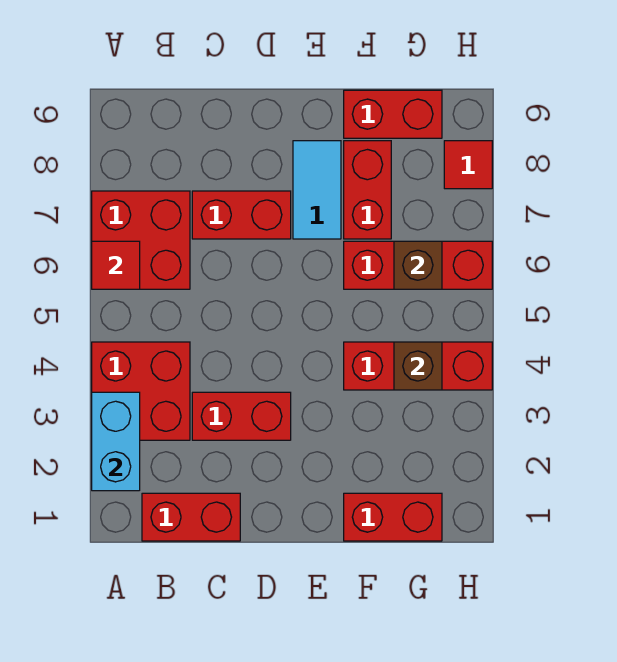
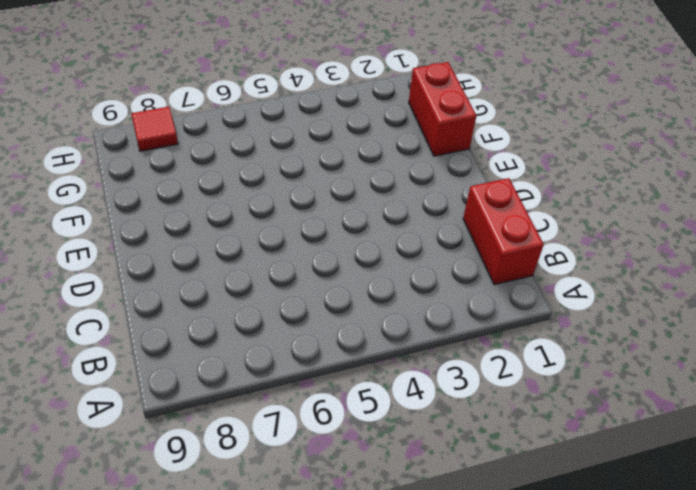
none -> red brick A3:B4 level 1
none -> red brick A6:B7 level 1
none -> red brick C3:D3 level 1

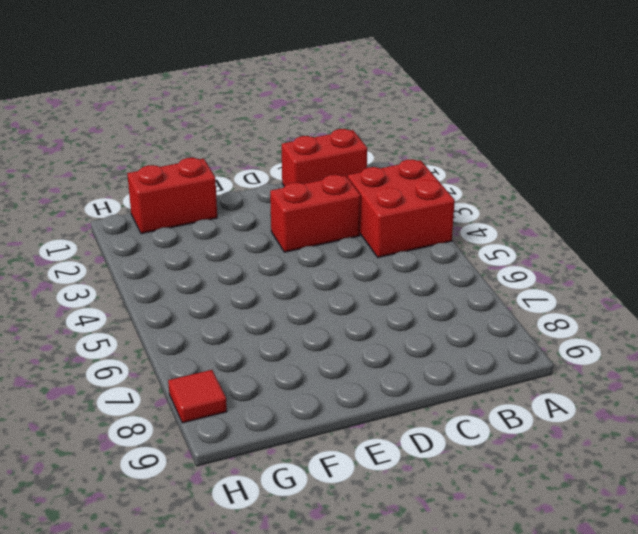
none -> red brick A6:B7 level 1
none -> red brick C7:D7 level 1
none -> cyan tile E7:E8 level 1

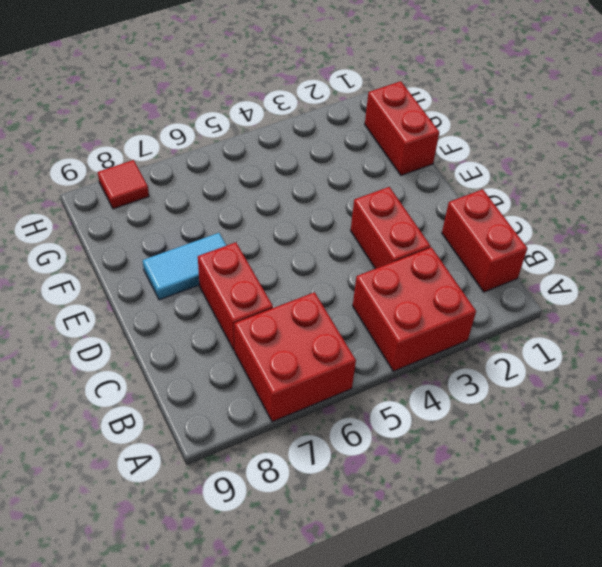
none -> red brick F4:H4 level 1
none -> red brick F6:H6 level 1
none -> red brick F7:F8 level 1

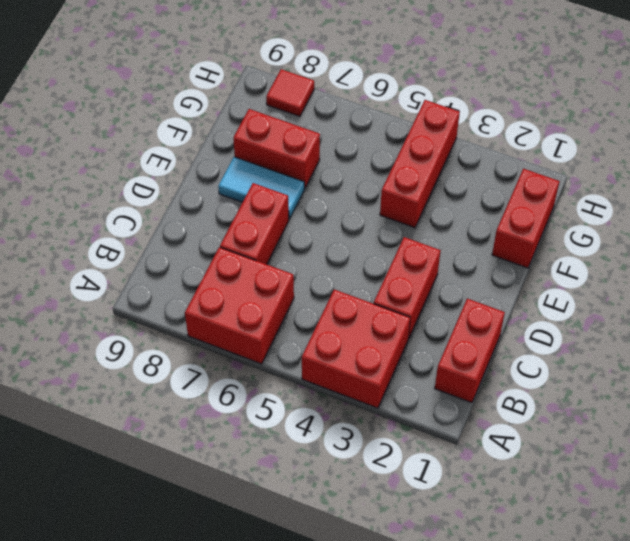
none -> red brick F6:H6 level 1
none -> red brick F9:G9 level 1
none -> cyan brick A2:A3 level 2

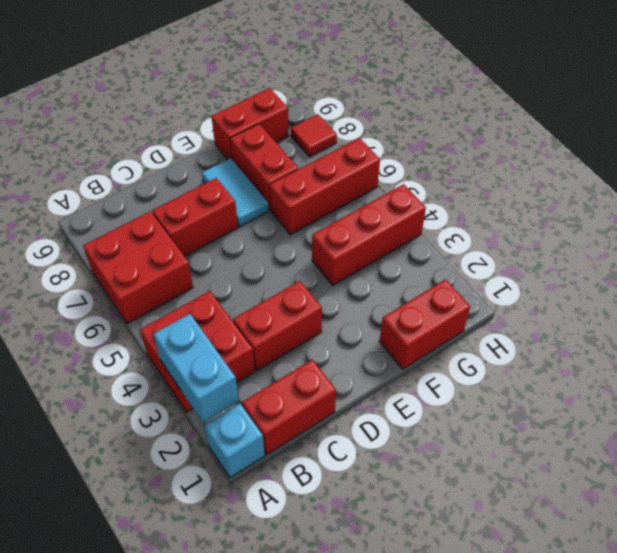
cyan brick A1 level 1 -> none
none -> red tile A6 level 2
none -> brown brick G4 level 2
none -> brown brick G6 level 2

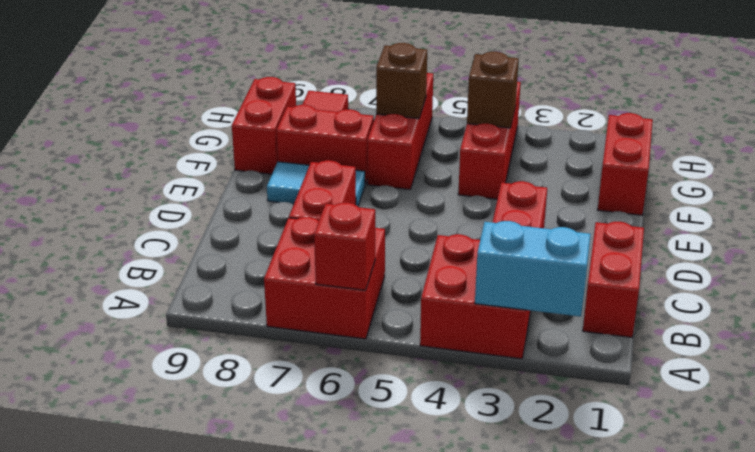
red brick A6 level 2 -> red tile A6 level 2

